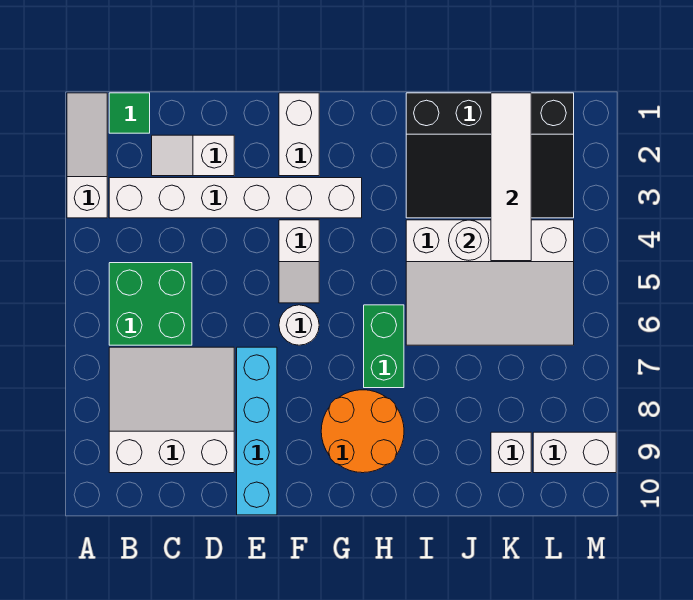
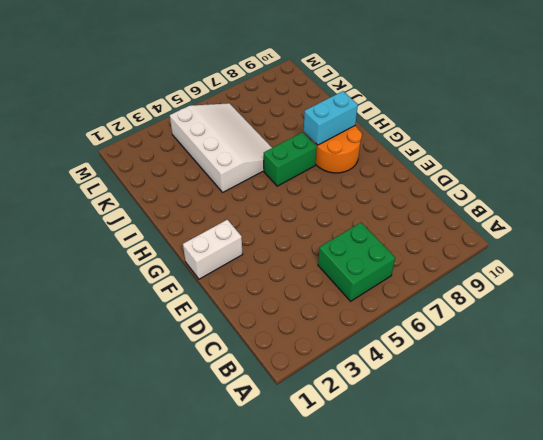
cyan brick H8:H9 level 2 -> none
none -> white slope A1:A3 level 1 top 3
none -> green tile B1 level 1
none -> white brick B3:G3 level 1

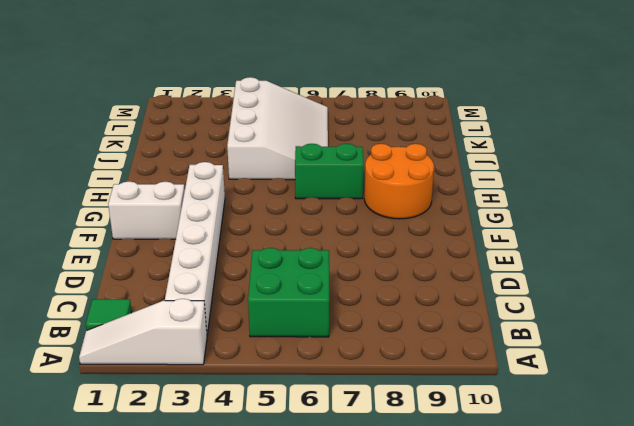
none -> white slope B7:D9 level 1 top 9
none -> white slope C2:D2 level 1 top D
none -> cyan brick E7:E10 level 1

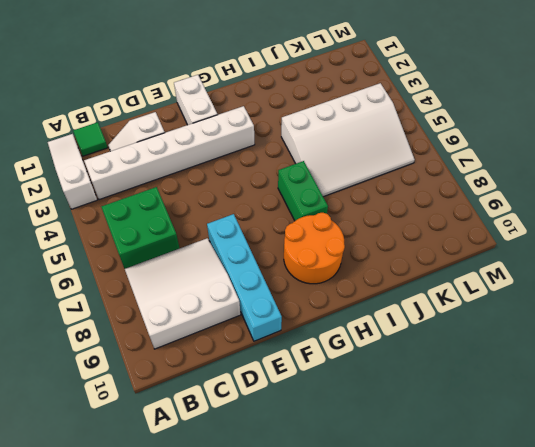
none -> white slope F4:F5 level 1 top 4
none -> white round brick F6 level 1
none -> black slope I1:L3 level 1 top 1

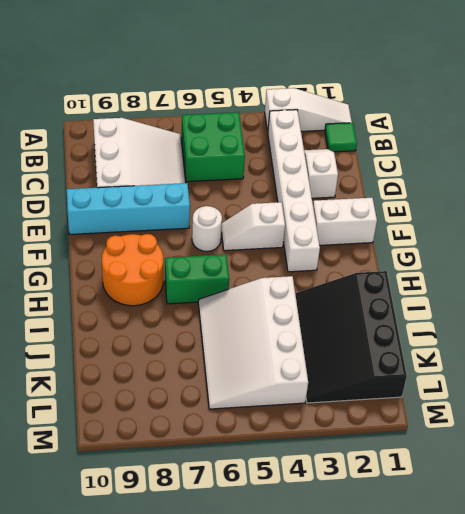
none -> white brick K9 level 1
none -> white brick L9:M9 level 1
none -> white round brick J4 level 2

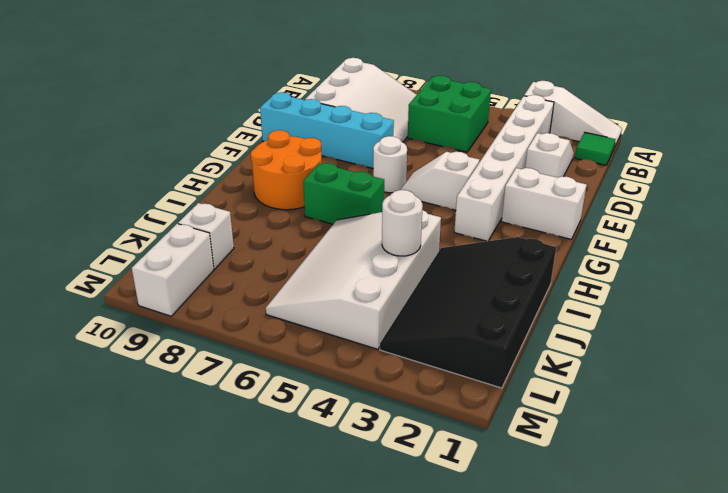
none -> white tile K1:K4 level 2

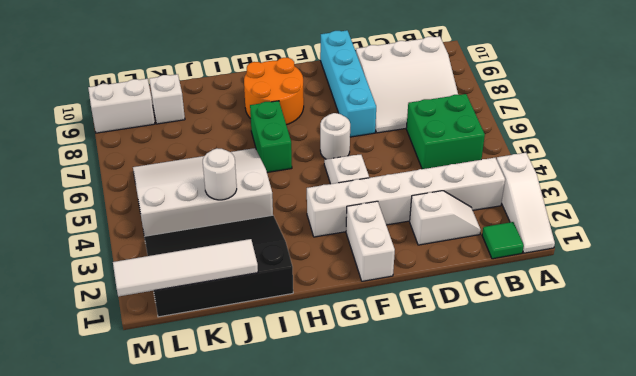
white tile J1:M1 level 2 -> white tile K1:K4 level 2

